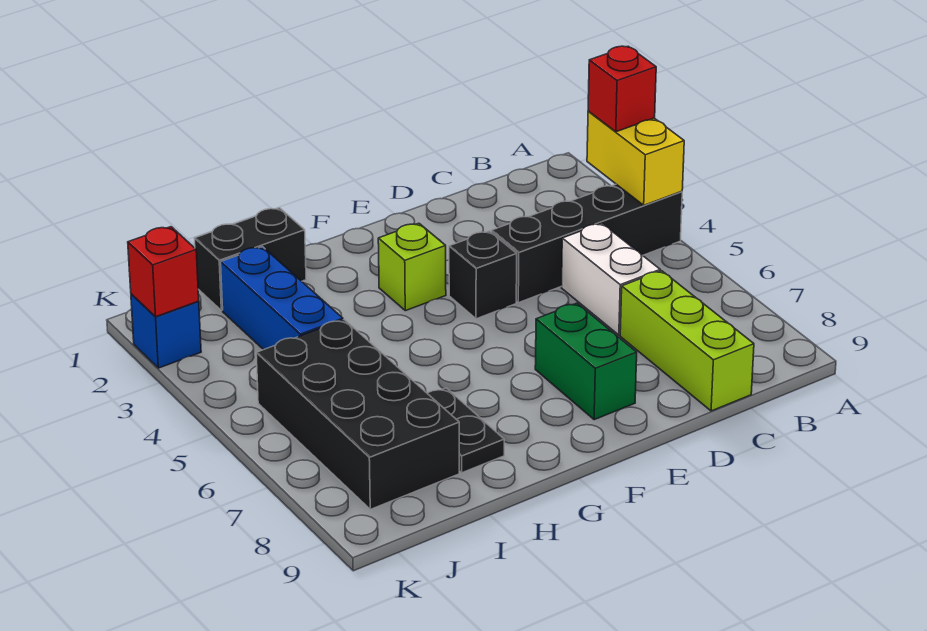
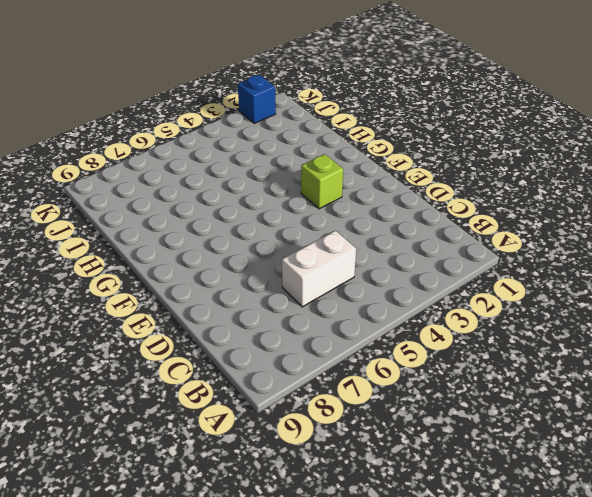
none -> black brick A4:D4 level 1
none -> lime brick C7:C9 level 1
none -> black brick E4 level 1

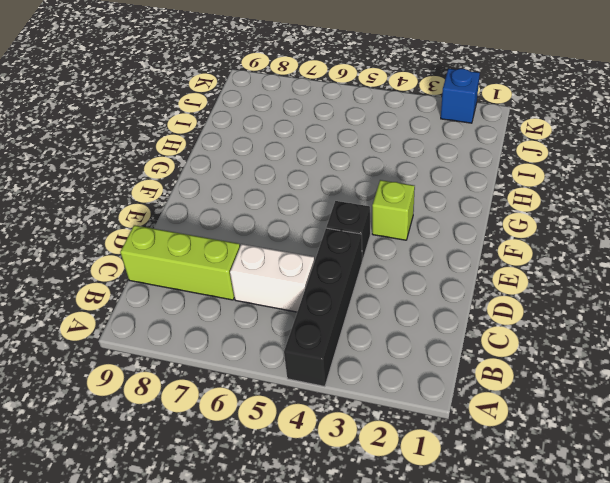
none -> green brick E7:E8 level 1
none -> black brick H1:I1 level 1
none -> black plate H7:H8 level 1

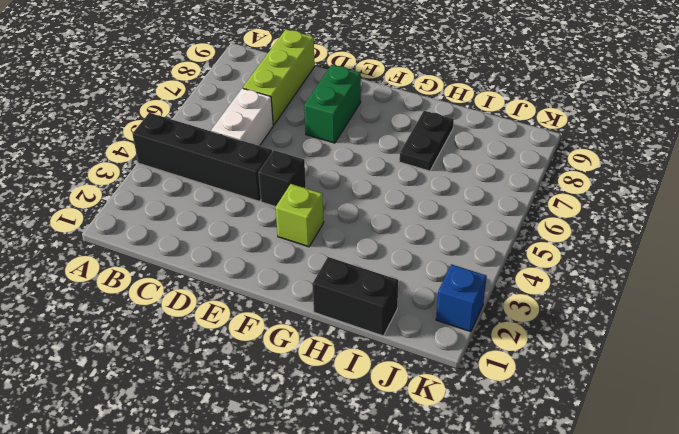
none -> blue brick I2:I4 level 1
none -> black brick I5:J8 level 1
none -> yellow brick A3:A4 level 2

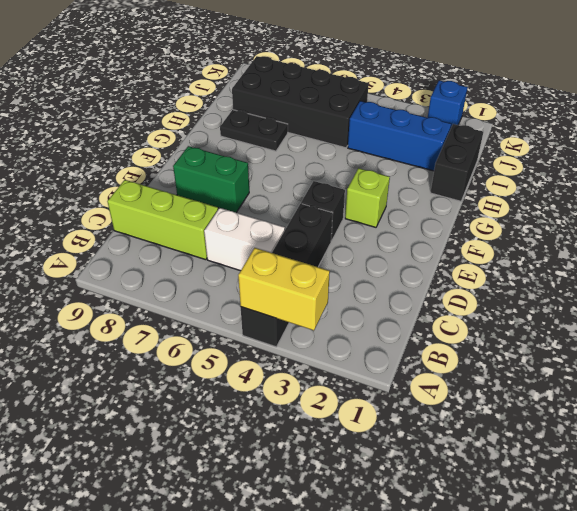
none -> red brick K2 level 2
none -> red brick A3 level 3

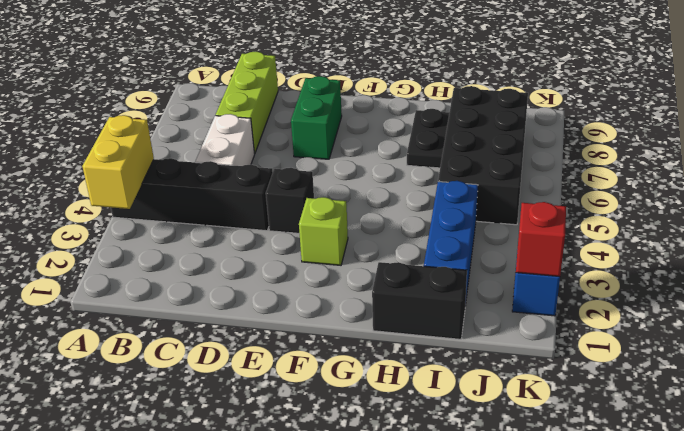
none -> red brick A3 level 3

